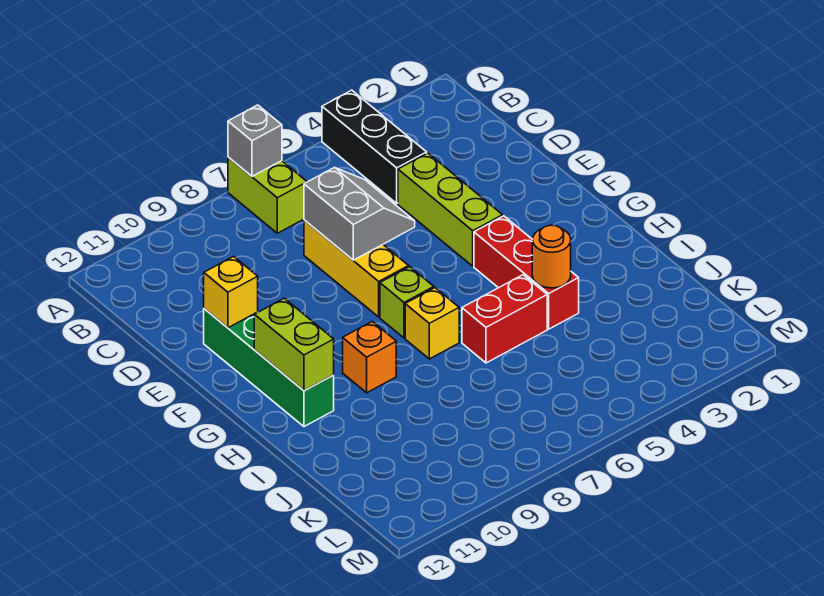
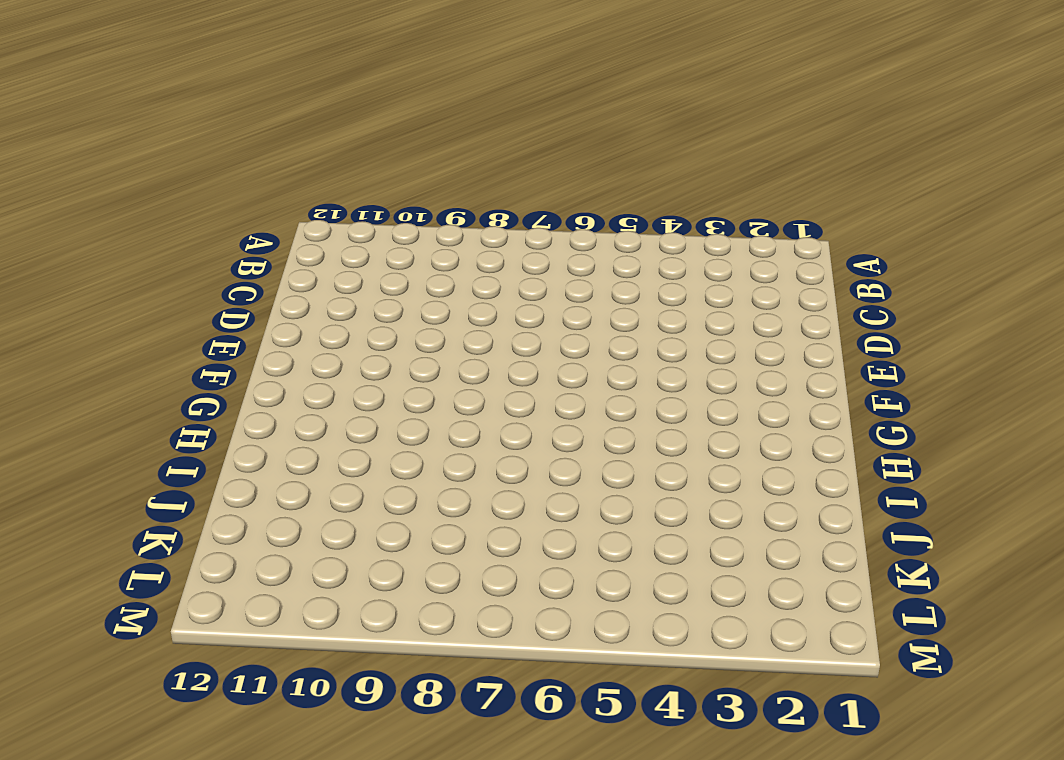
none -> black brick A4:C4 level 1
none -> lime brick A7:B7 level 1
none -> lime brick D4:F4 level 1

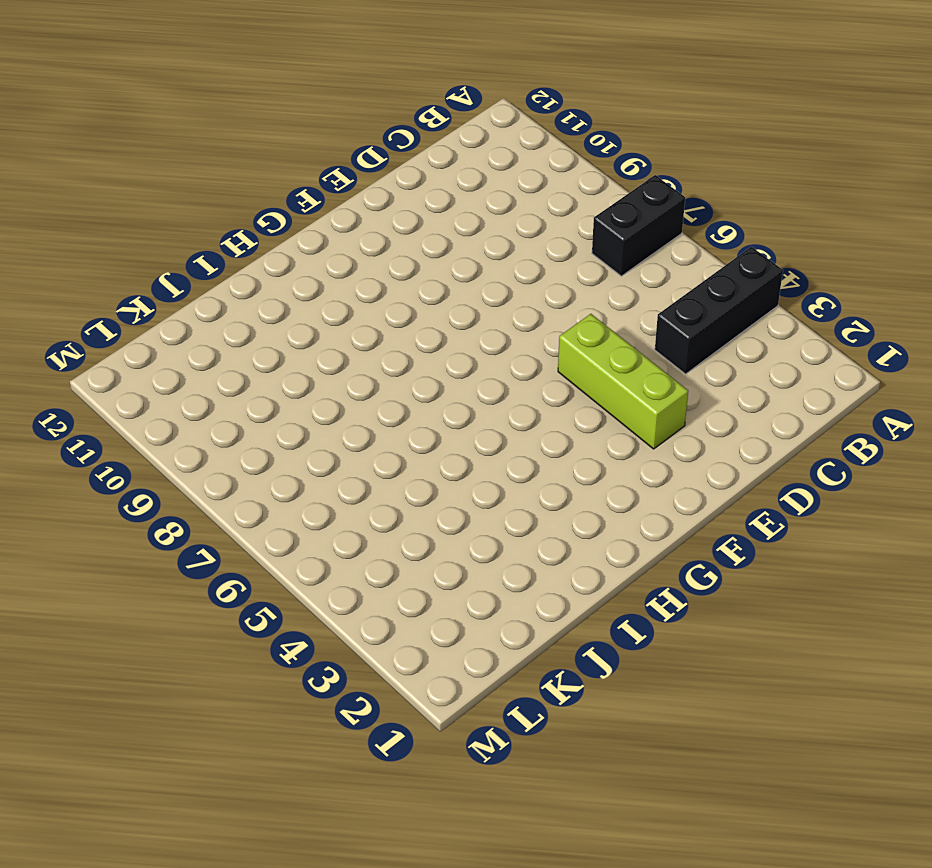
black brick A7:B7 level 1 -> lime brick A7:B7 level 1
lime brick E3:E5 level 1 -> lime brick D4:F4 level 1
none -> yellow brick D7:F7 level 1
none -> green brick E11:H11 level 1
none -> red brick G4:I4 level 1

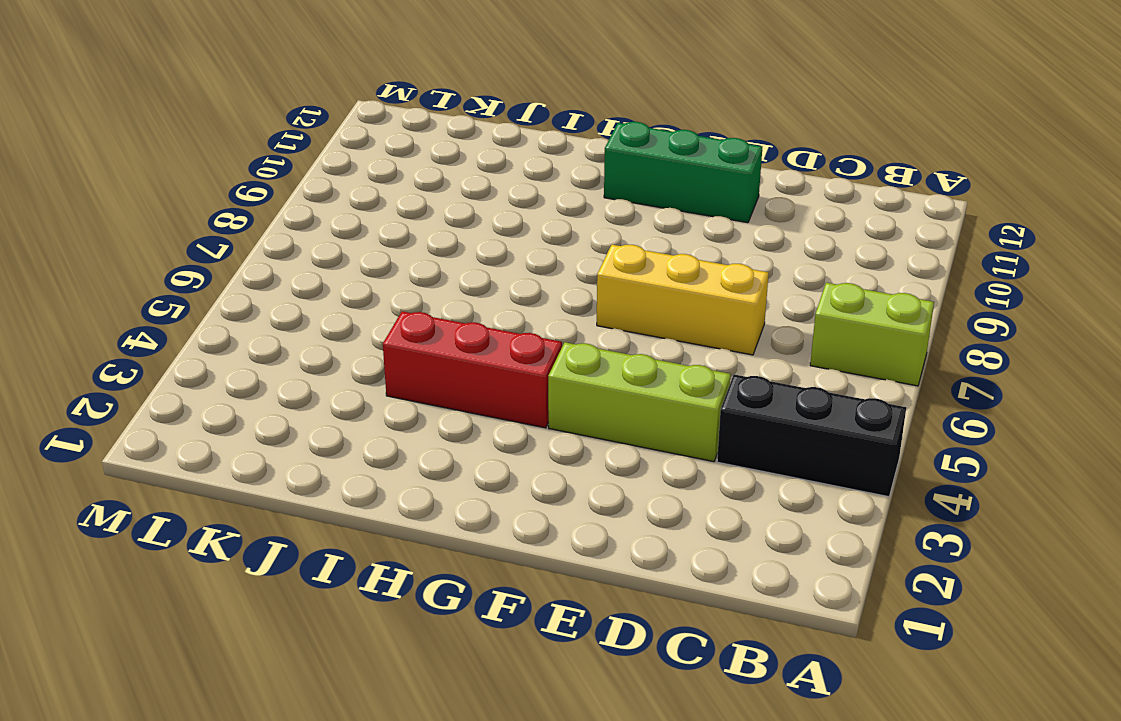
green brick E11:G11 level 1 -> green brick E11:H11 level 1
none -> lime brick G7 level 1
none -> yellow brick H7 level 1
none -> orange brick H9 level 1

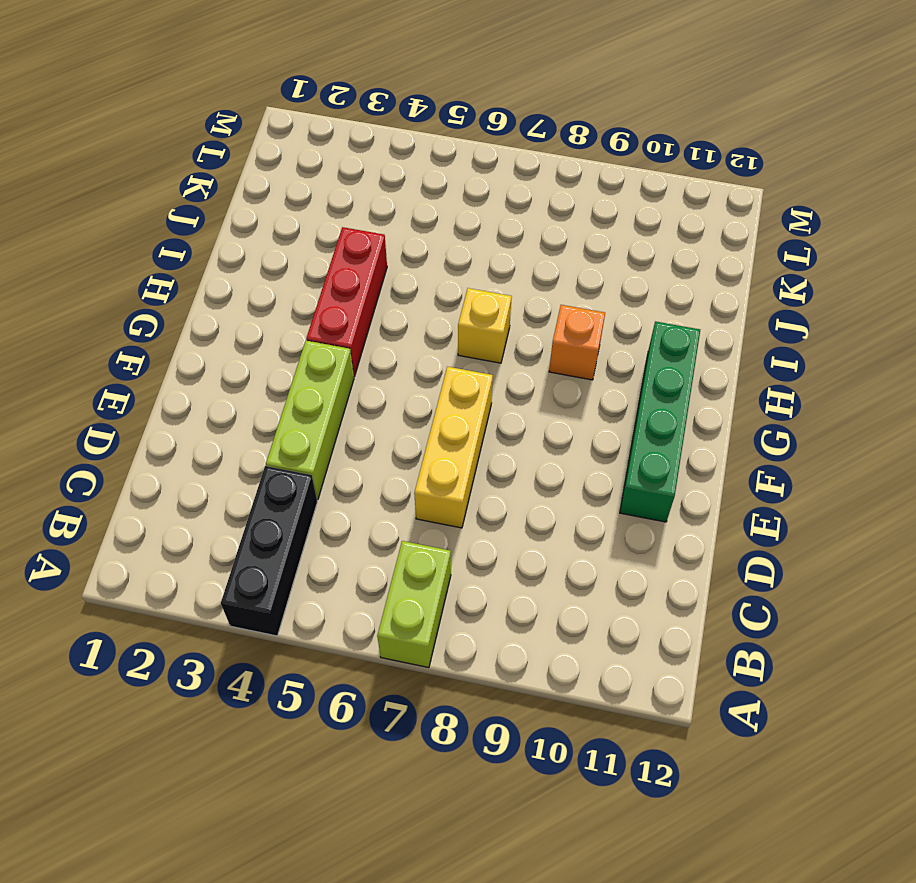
none -> lime brick G7 level 1
none -> red brick I5:I6 level 1
none -> grey brick A7 level 2

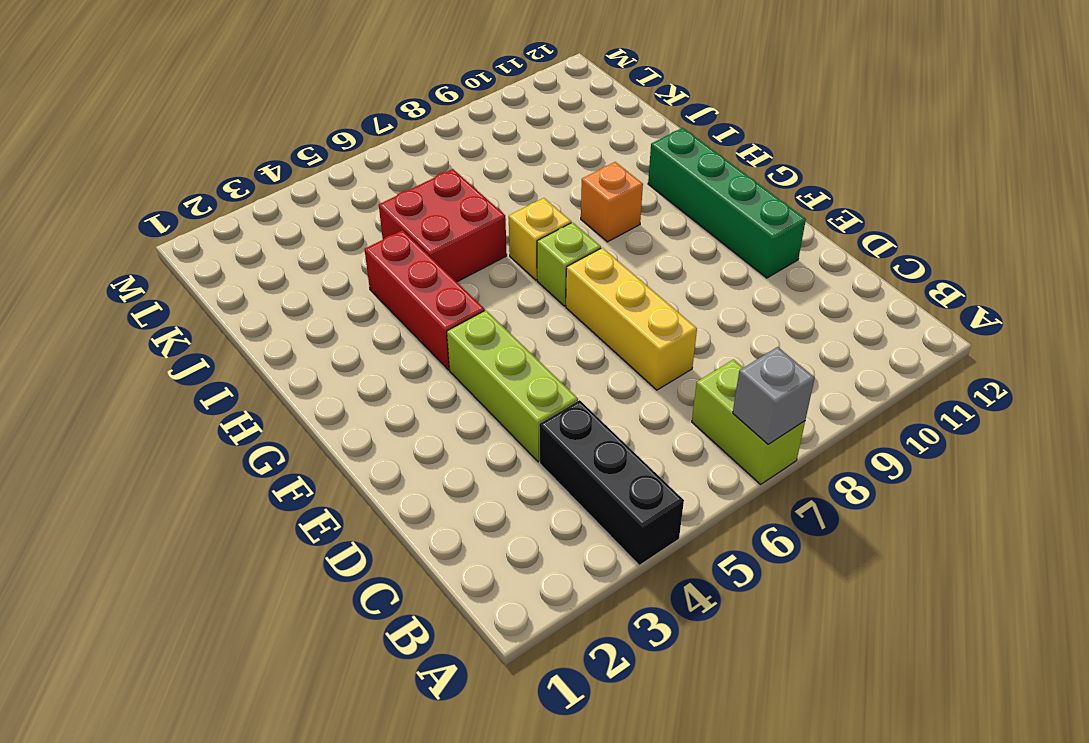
red brick I5:J6 level 1 -> red brick I5:I6 level 1
none -> grey slope D6:E7 level 2 top 7
none -> yellow brick E11 level 2
none -> lime brick G11:H11 level 2

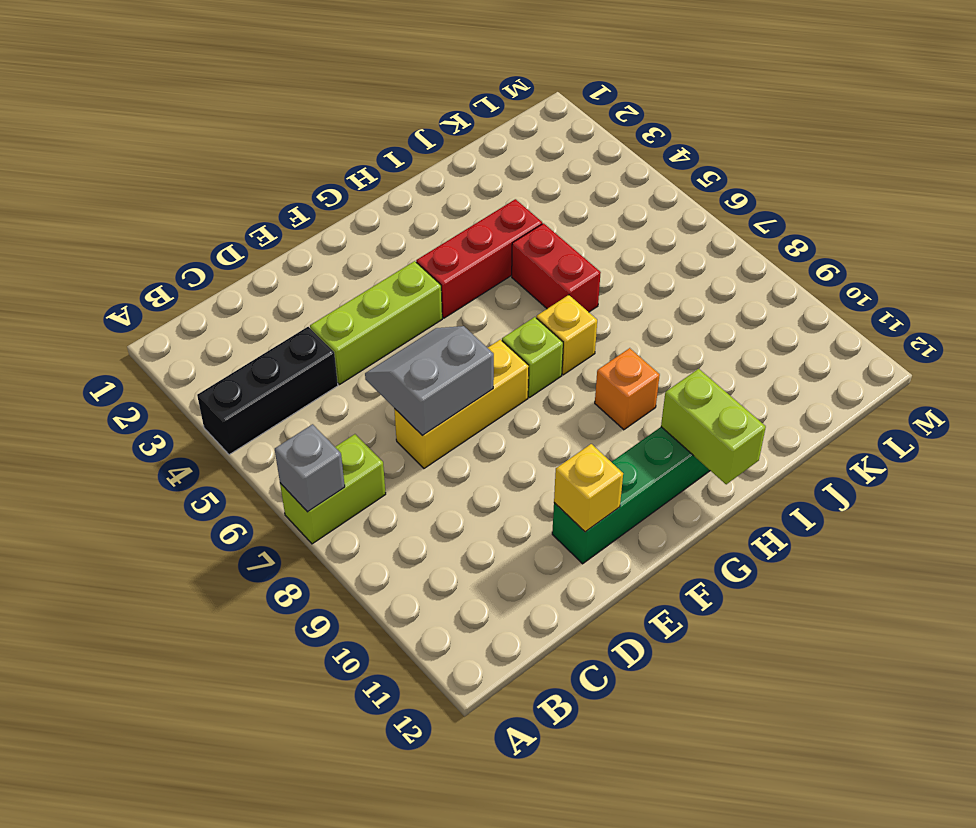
lime brick H11:H12 level 2 -> lime brick G11:H11 level 2
none -> orange round brick I4 level 2

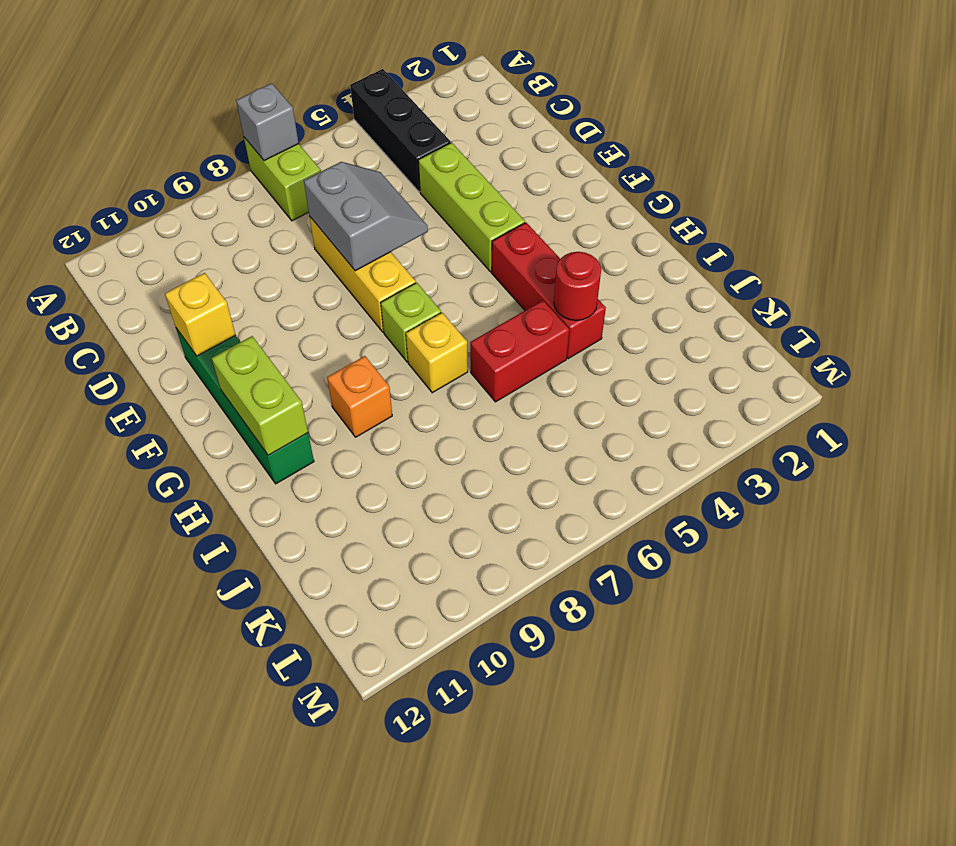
red round brick I4 level 2 -> orange round brick I4 level 2

